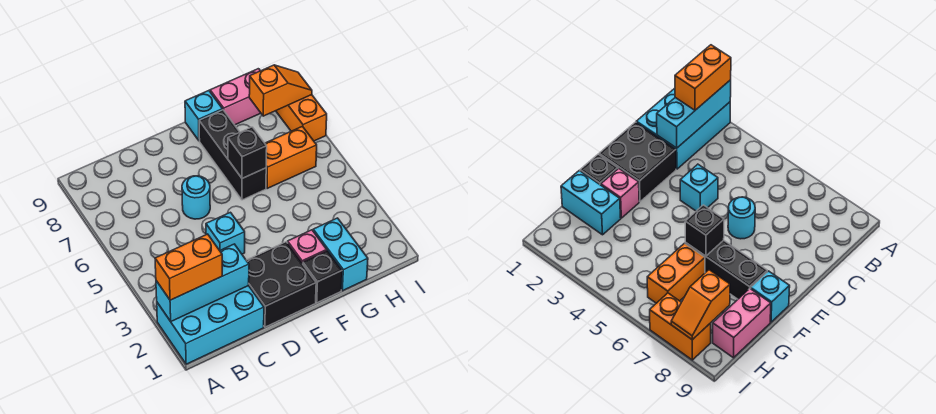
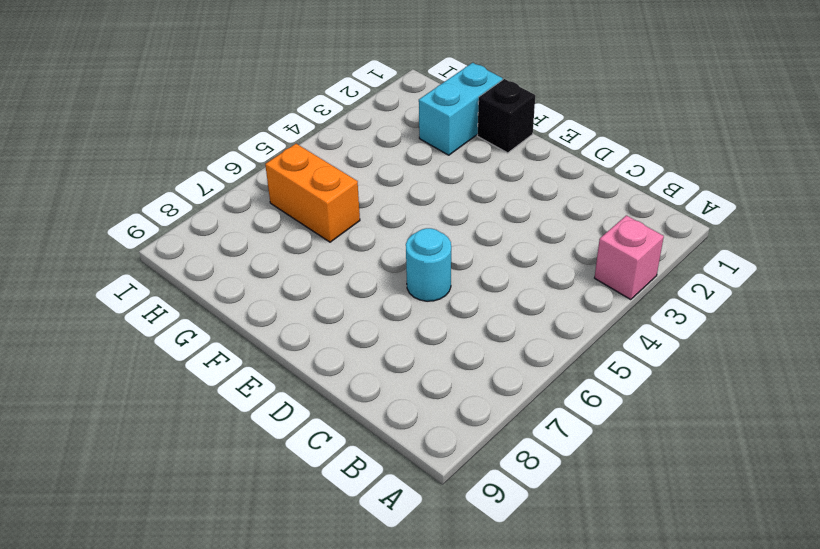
pink brick A3 level 1 -> pink brick F2 level 1
none -> cyan brick A1:C2 level 1
none -> black brick D1:E2 level 1
none -> cyan brick D4 level 1

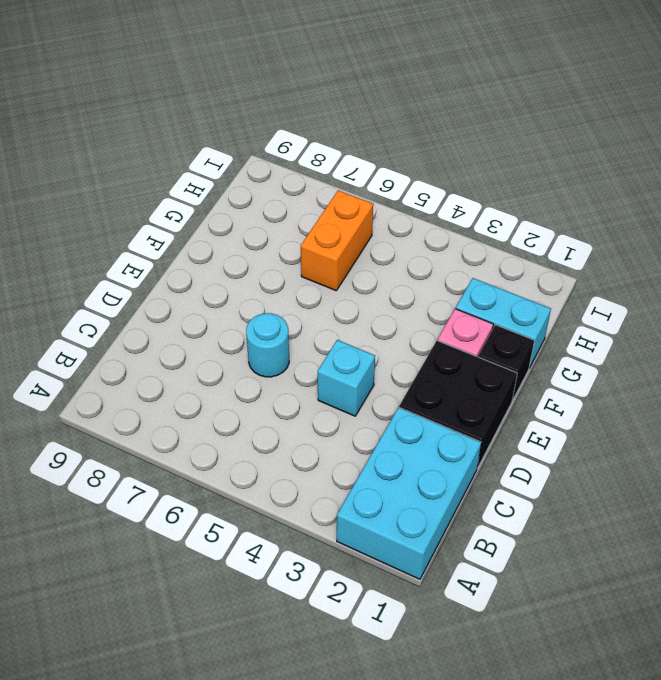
none -> black brick F6:F8 level 1
none -> cyan brick F9 level 1
none -> pink brick G9:H9 level 1

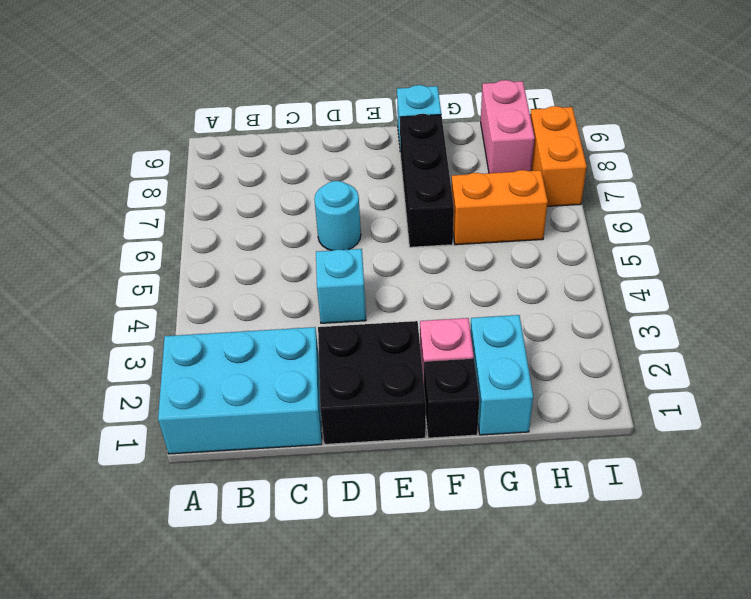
pink brick H8:H9 level 1 -> pink brick G9:H9 level 1
none -> cyan brick A2:C2 level 2
none -> black brick F6 level 2
none -> orange slope H8:I8 level 2 top H

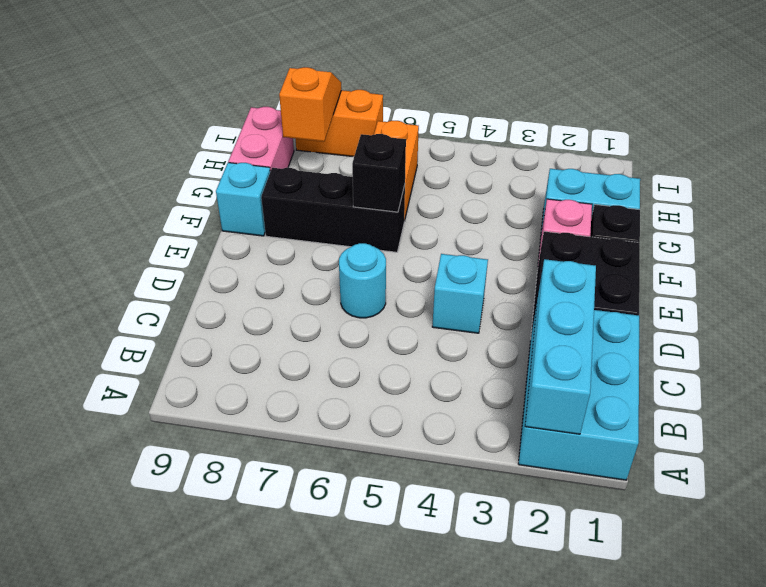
none -> orange brick A2:B2 level 3

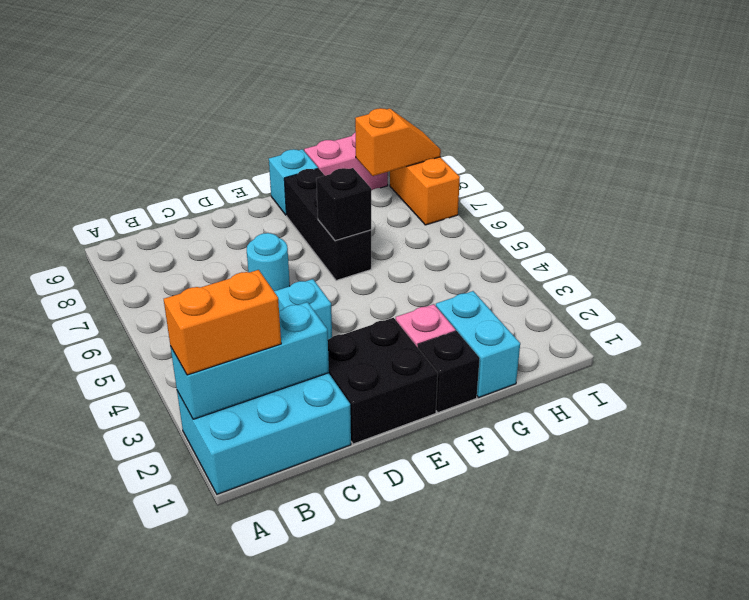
none -> orange brick G6:H6 level 1

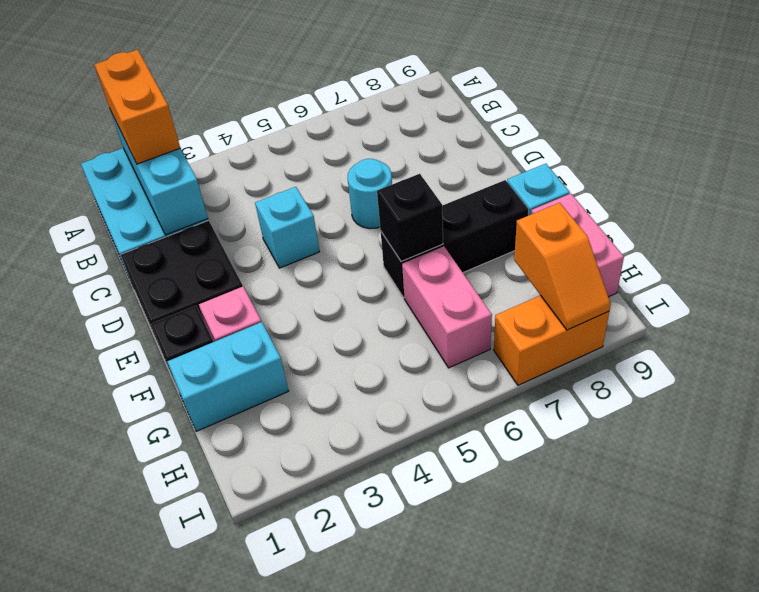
pink brick G6:H6 level 1 -> orange brick G6:H6 level 1

